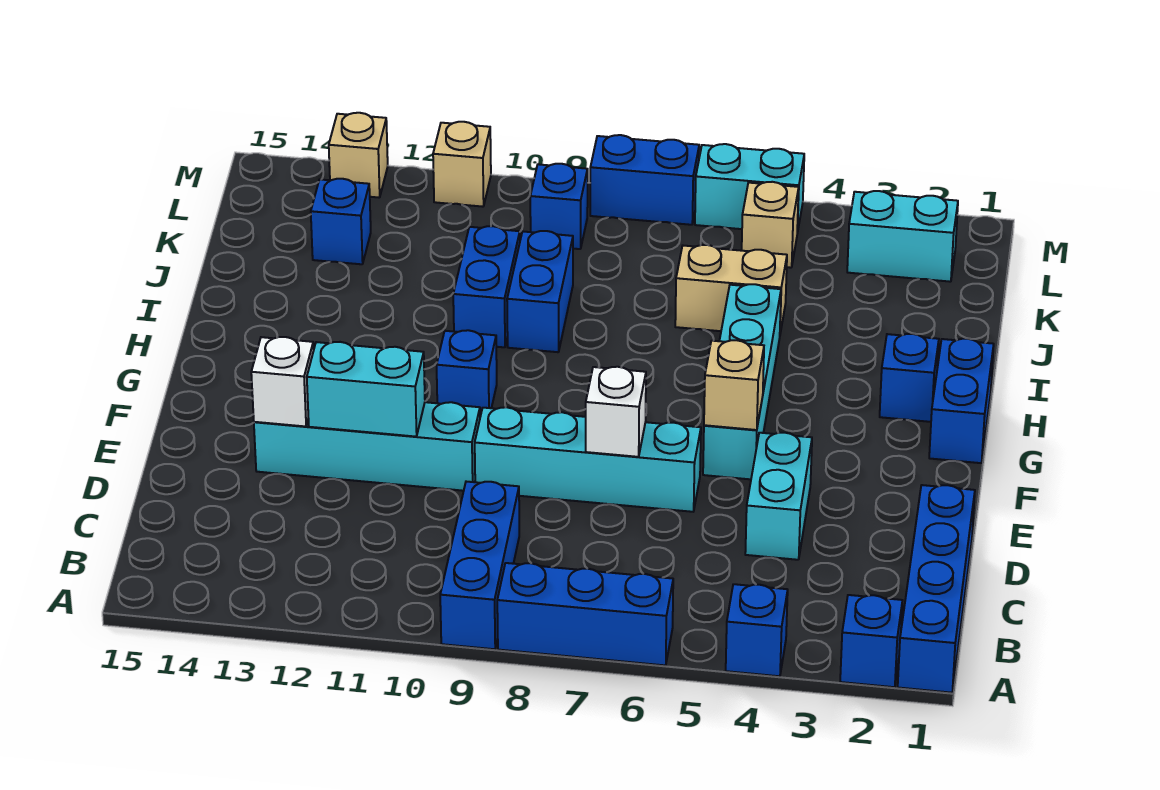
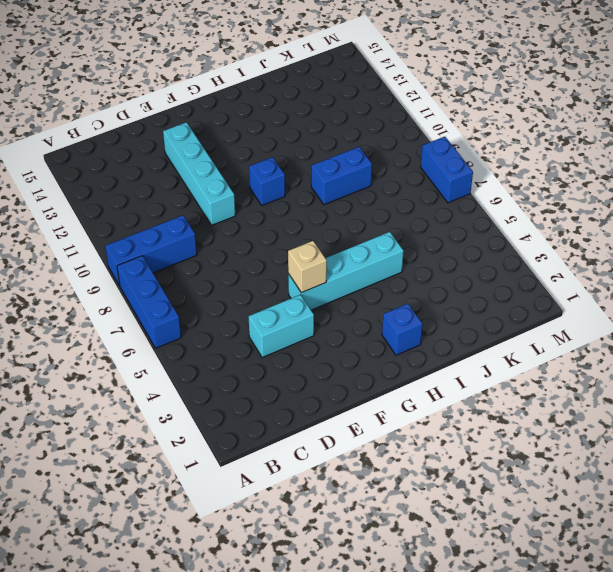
none -> blue brick A1:D1 level 1
none -> blue brick A2 level 1
none -> blue brick A4 level 1

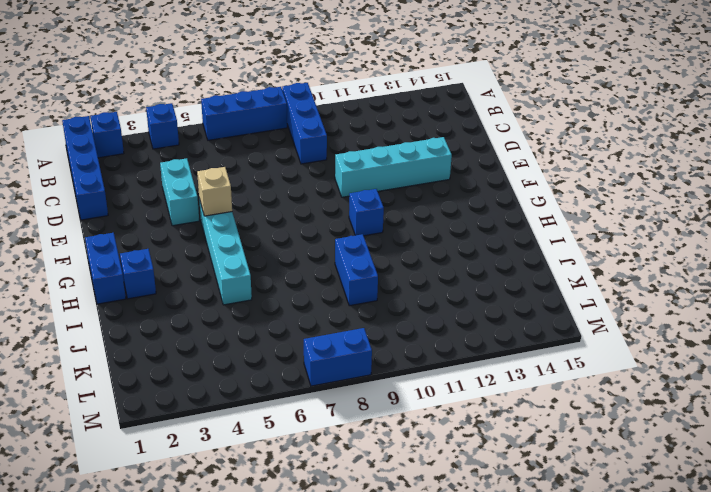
none -> cyan brick E6:E9 level 1
none -> blue brick I10:J10 level 1
none -> tan brick J5:J6 level 1

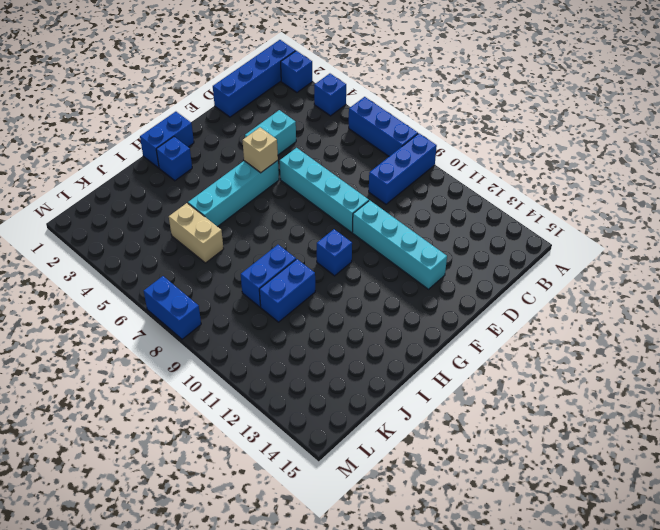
none -> blue brick K13 level 1
none -> cyan brick L2:L3 level 1
none -> tan brick L5 level 1

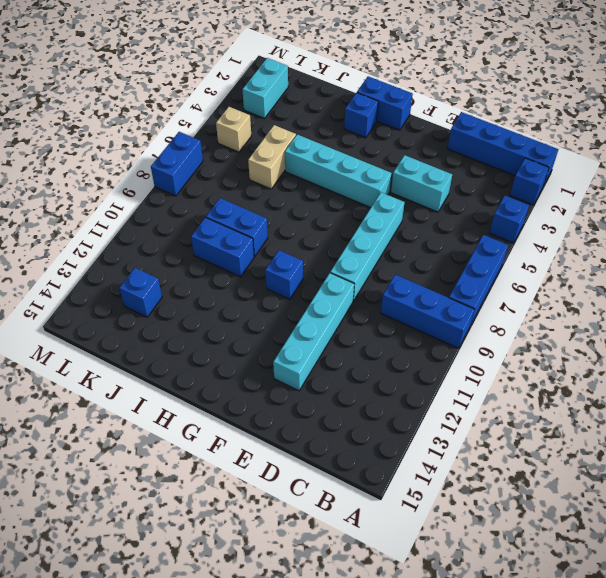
none -> blue brick L9 level 1
none -> cyan brick M5:M6 level 1
none -> tan brick M11 level 1

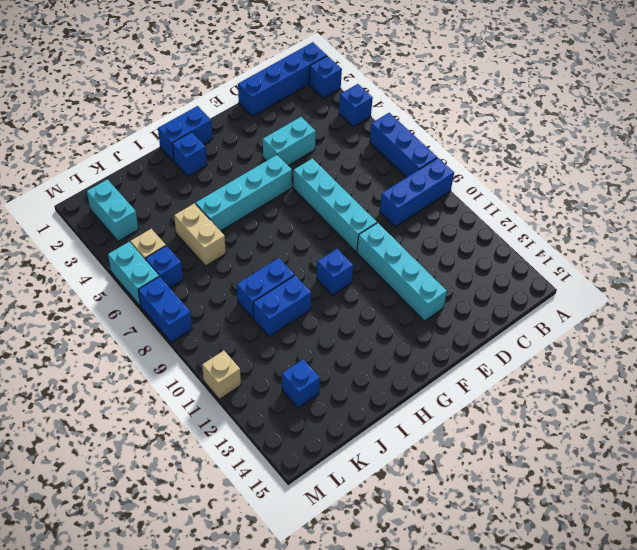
blue brick L6 level 1 -> blue brick L9 level 1
none -> tan brick M13 level 1
none -> white brick E7 level 2
none -> cyan brick E11:E12 level 2

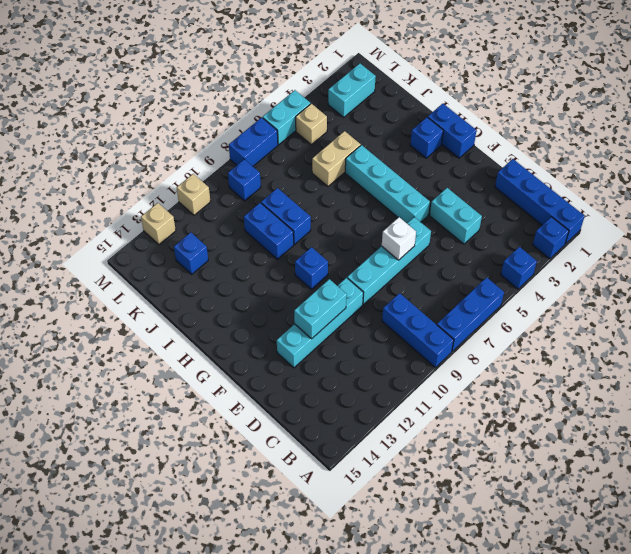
none -> white brick E13 level 2
none -> tan brick F5 level 2

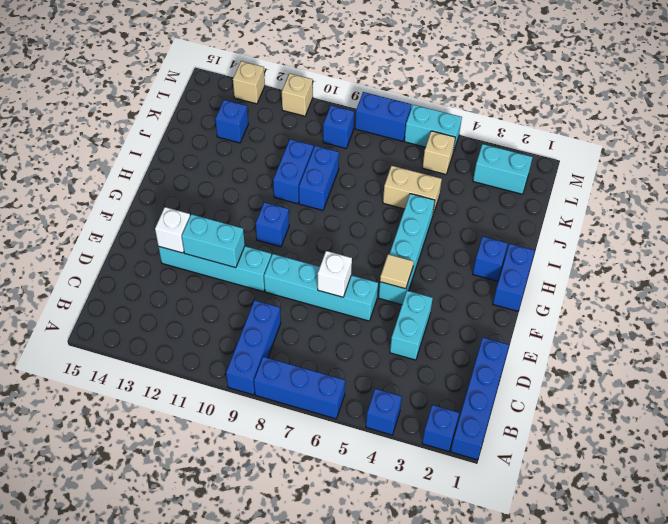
tan tile F5 level 2 -> tan brick F5 level 2

